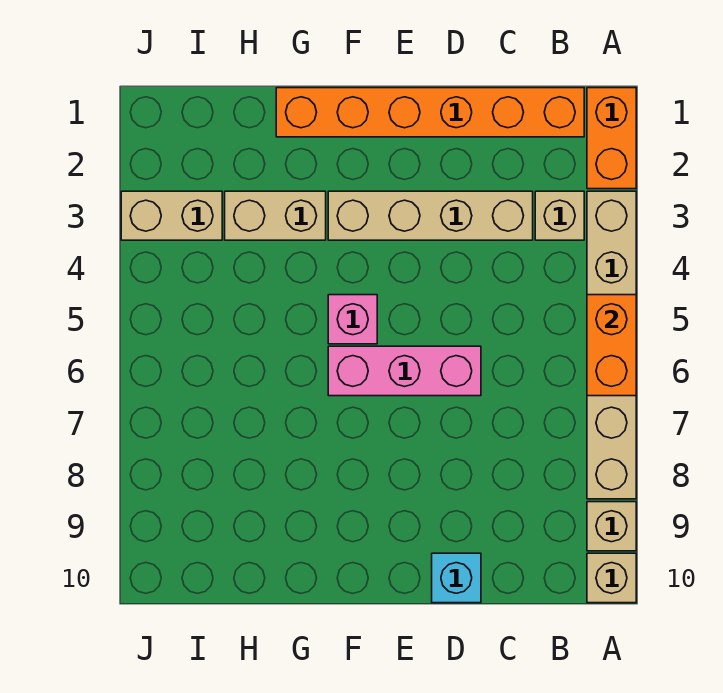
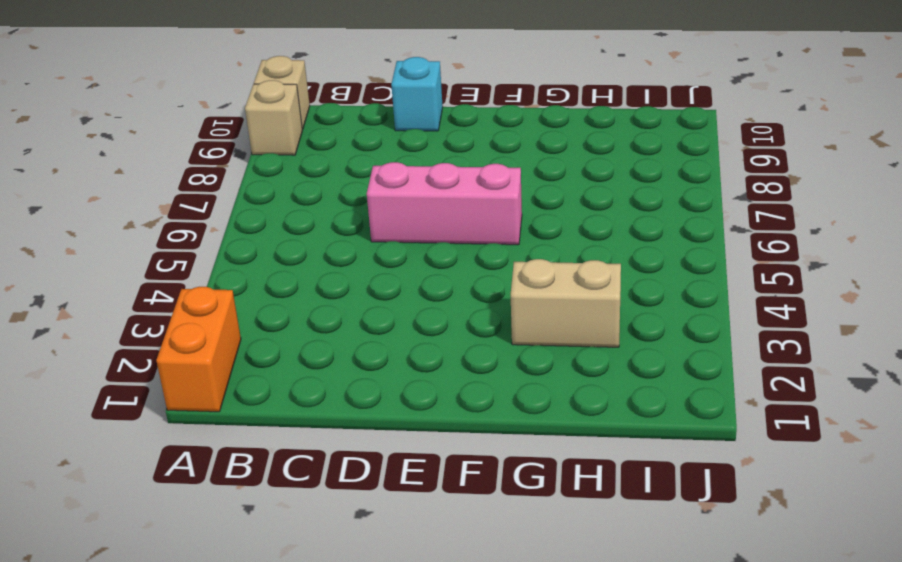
none -> tan brick A3:A8 level 1
none -> orange brick B1:G1 level 1
none -> tan brick B3 level 1

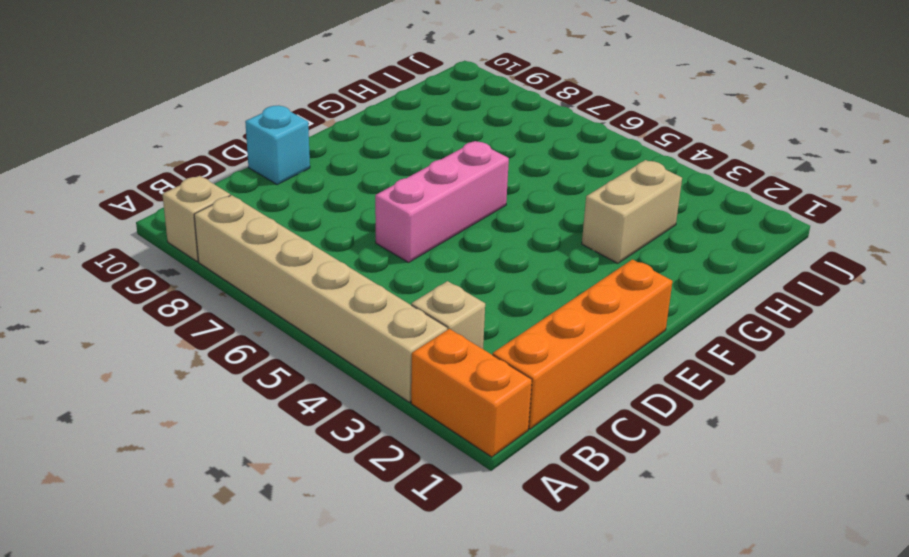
orange brick B1:E1 level 1 -> orange brick B1:G1 level 1
none -> tan brick A10 level 1
none -> tan brick C3:F3 level 1
none -> pink brick F5 level 1

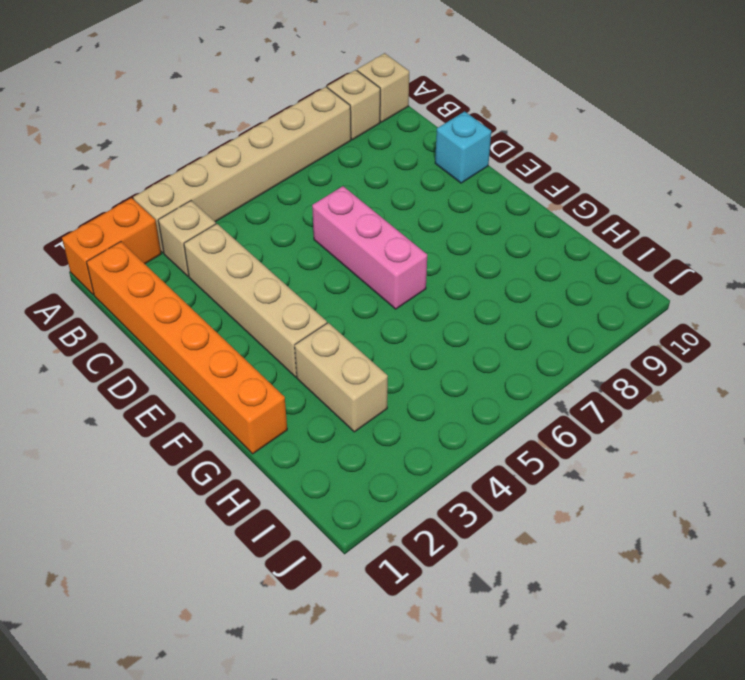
none -> pink brick F5 level 1
none -> tan brick I3:J3 level 1
none -> orange brick A5:A6 level 2

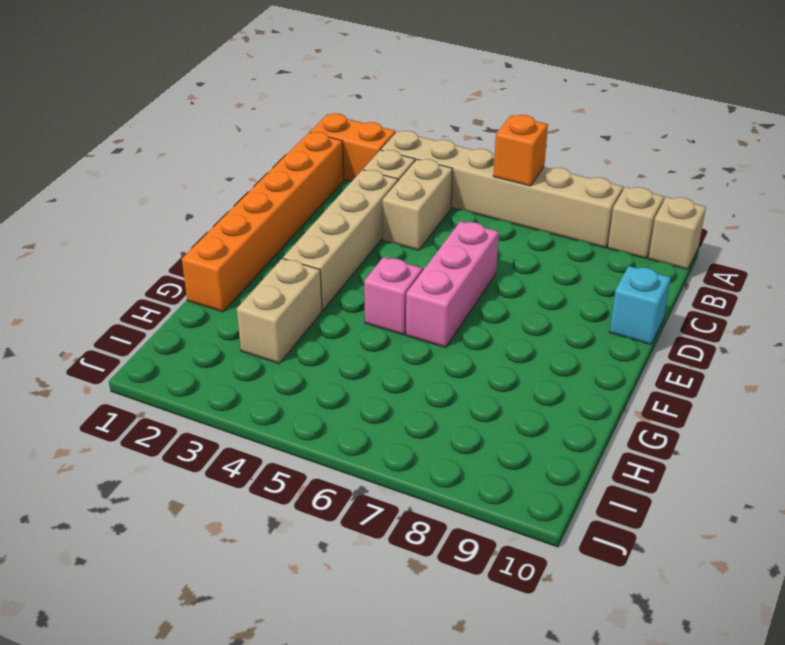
orange brick A6 level 2 -> orange brick A5:A6 level 2
tan brick B4:C4 level 1 -> tan brick I3:J3 level 1

